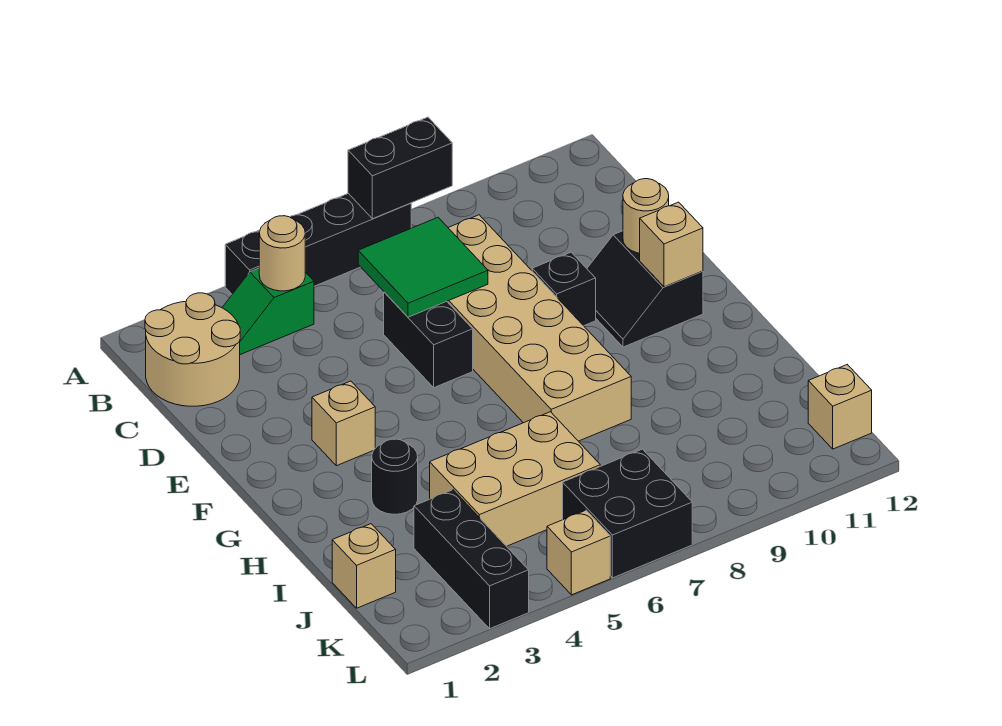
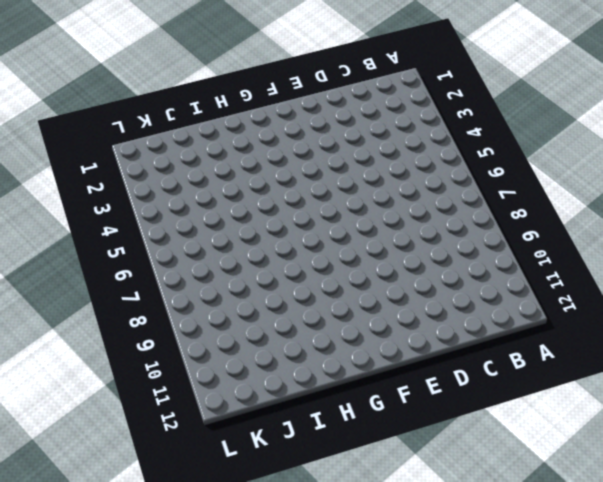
none -> black brick A4:A7 level 1
none -> tan round brick B1:C2 level 1
none -> green slope B3:B4 level 1 top 4

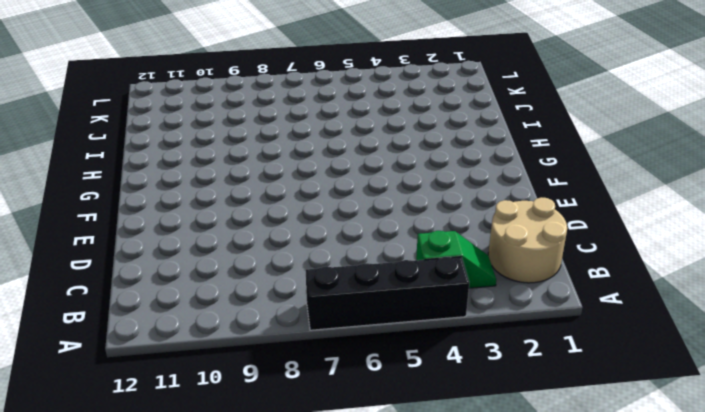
none -> tan brick C7:H8 level 1
none -> black brick D6:E6 level 1
none -> black brick E9 level 1

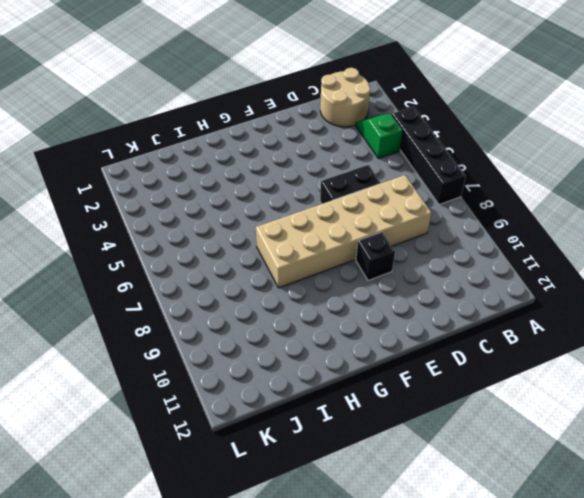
none -> black slope E10:F11 level 1 top 11
none -> tan brick F3 level 1
none -> black round brick H3 level 1

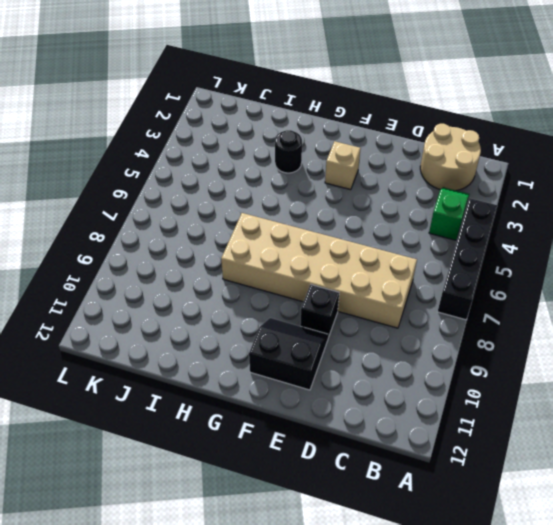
none -> black brick D6:E6 level 1
none -> tan brick I4:J6 level 1
none -> tan brick J1 level 1

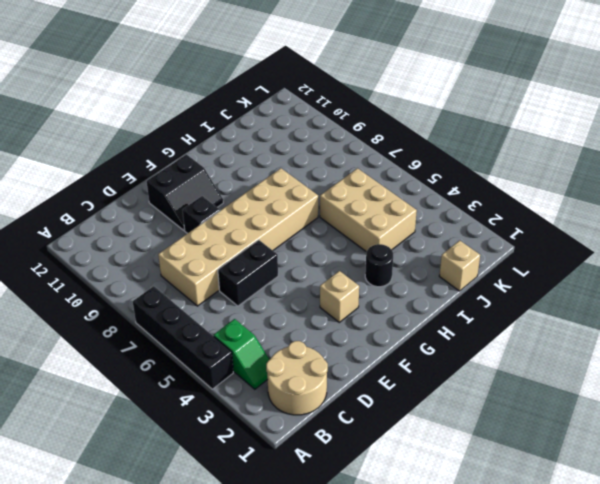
none -> black brick J3:L3 level 1
none -> black brick K6:L7 level 1
none -> tan brick K12 level 1

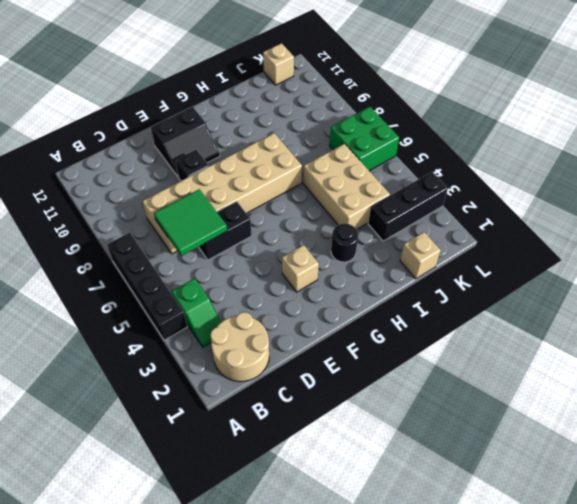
green brick K6:L7 level 1 -> black brick K6:L7 level 1
none -> tan brick L5 level 1
none -> black brick A7:A8 level 2
none -> tan round brick B4 level 2

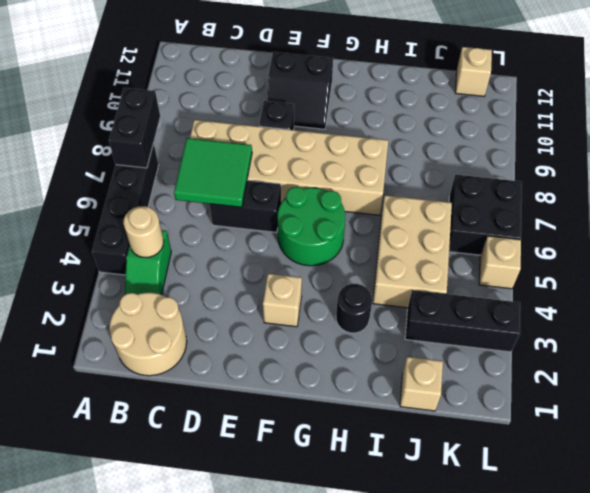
green round brick F5:G6 level 1 -> none
none -> tan round brick E11 level 2
none -> tan brick F11 level 2

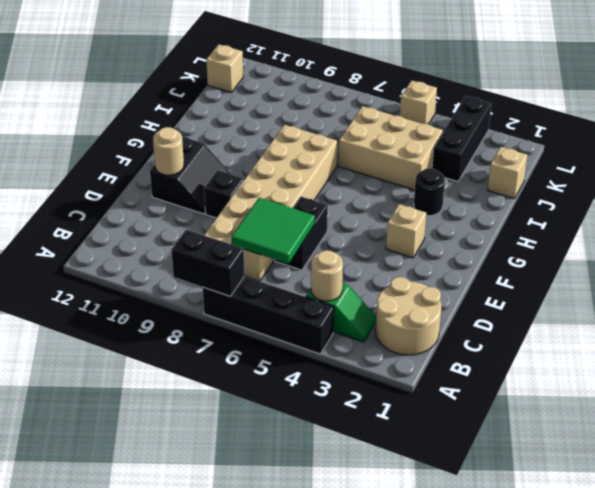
none -> black brick K6:L7 level 1
none -> tan brick F11 level 2

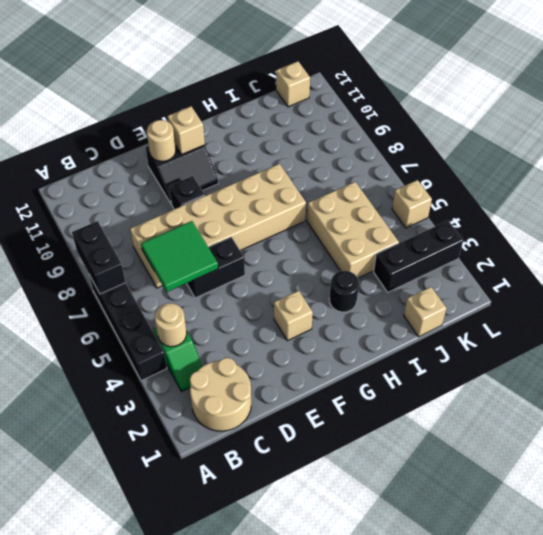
none -> black brick K6:L7 level 1

